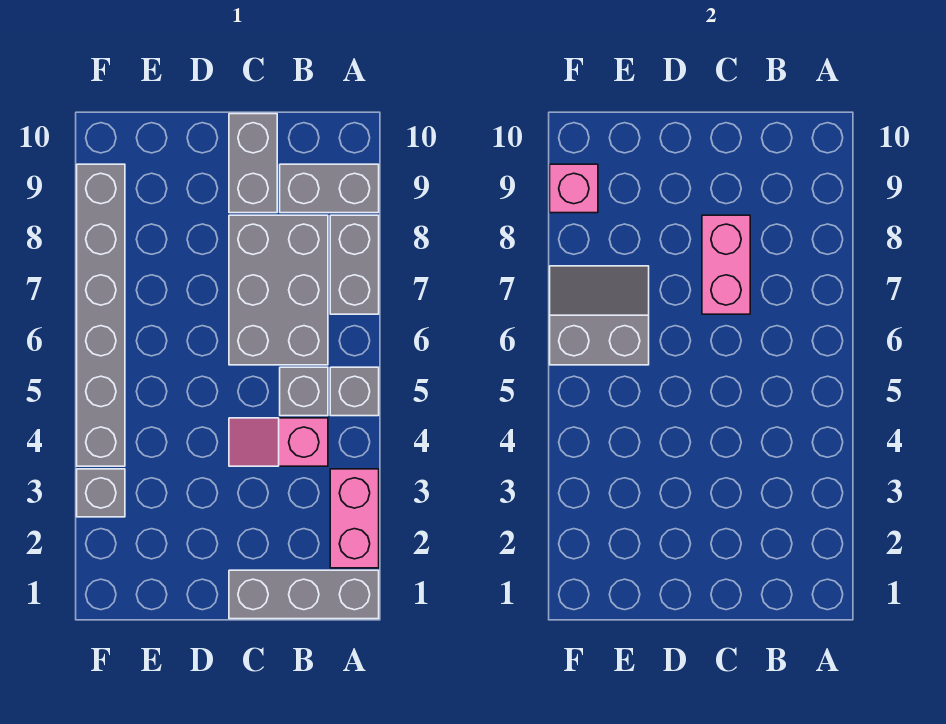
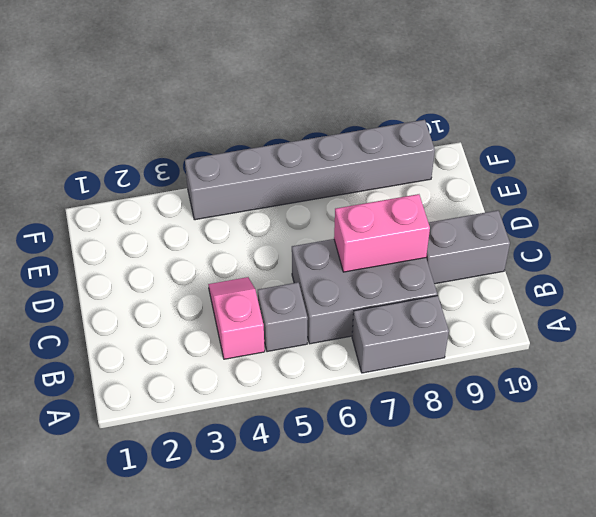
none -> grey brick A1:C1 level 1
none -> pink brick A2:A3 level 1
none -> grey brick A5 level 1

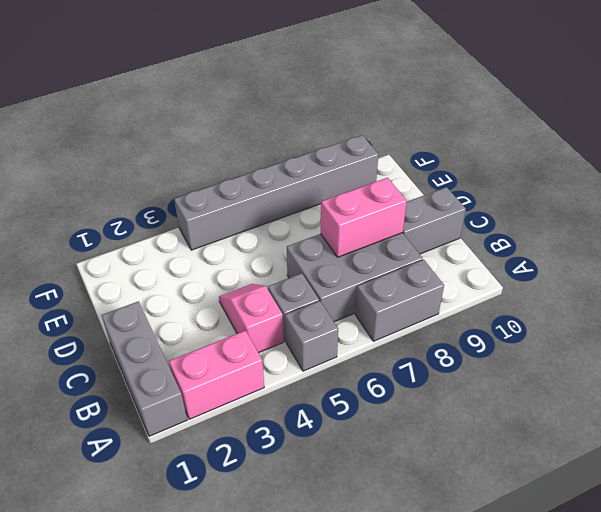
none -> grey brick A9:B9 level 1
none -> grey brick F3 level 1
none -> grey slope E6:F7 level 2 top 6

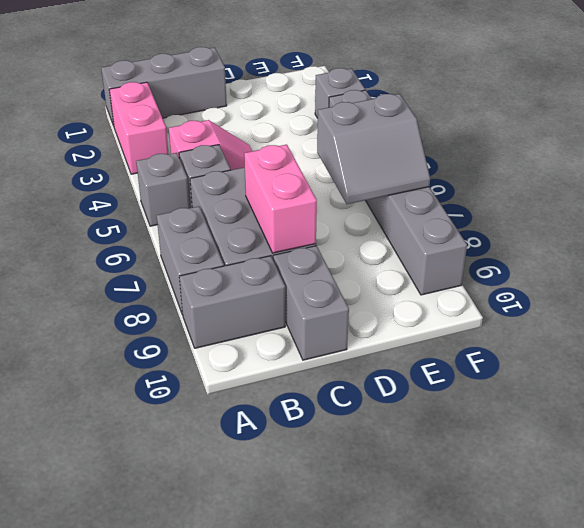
none -> pink brick F9 level 2

